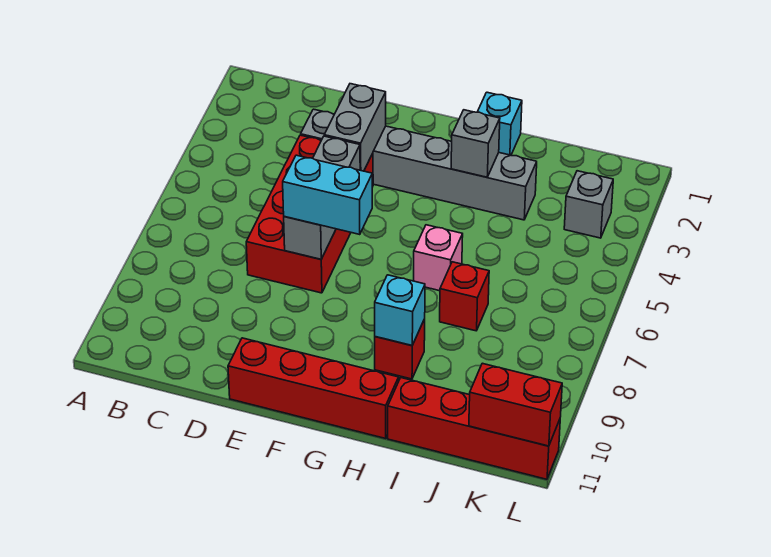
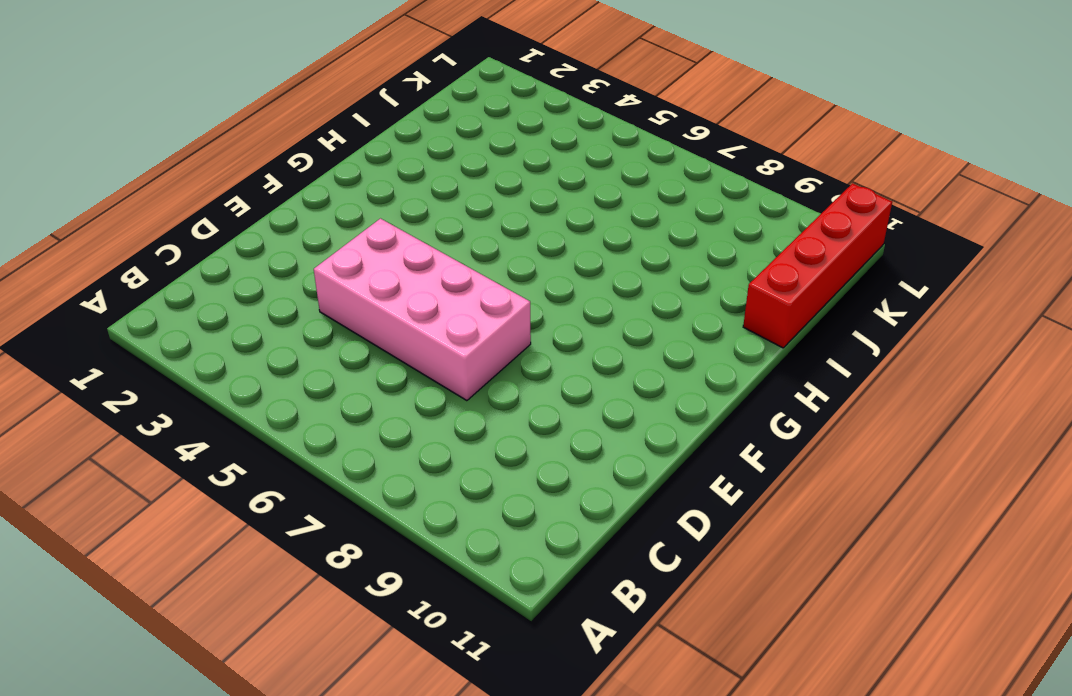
pink brick D4:E7 level 1 -> red brick D4:E7 level 1
none -> grey brick D3:I3 level 1
none -> red brick E11:H11 level 1
none -> cyan brick H1 level 1

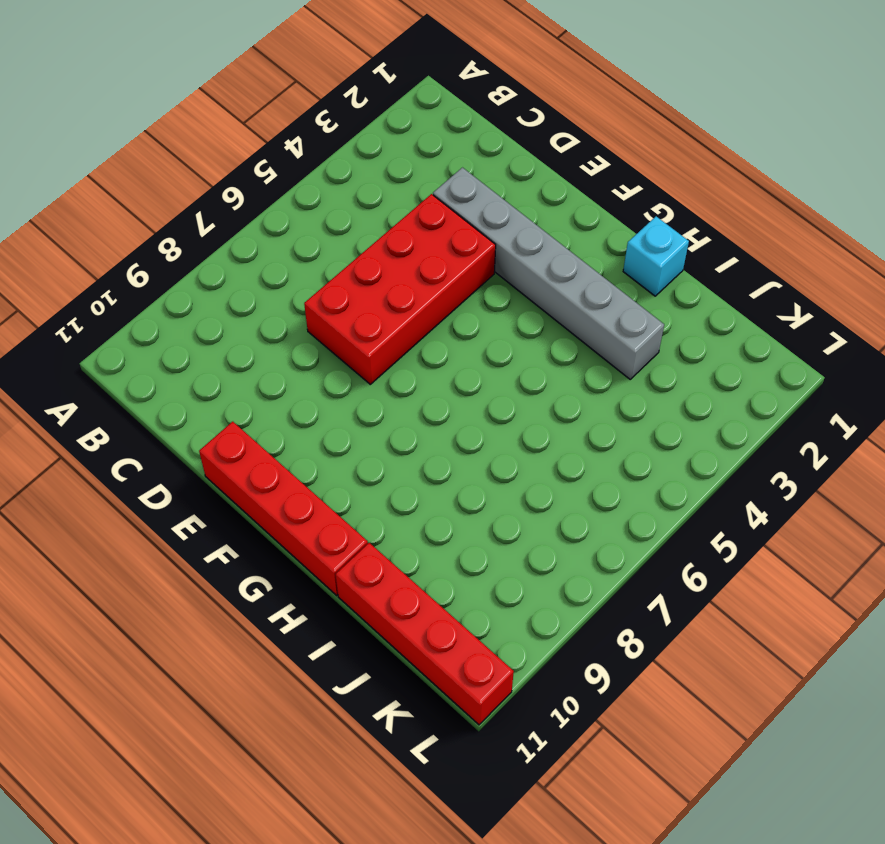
none -> pink brick H6 level 1
none -> red brick H9 level 1
none -> red brick I7 level 1

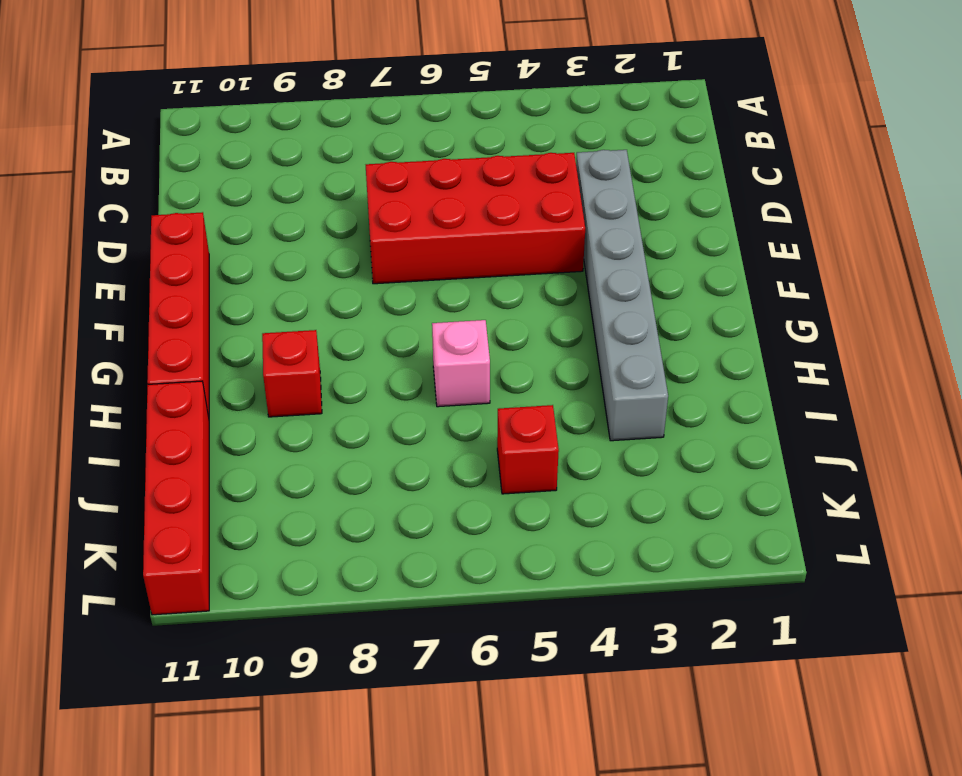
red brick J5 level 1 -> red brick I7 level 1
none -> cyan brick H1 level 1
none -> grey brick K3 level 1
none -> grey brick E3:E4 level 2

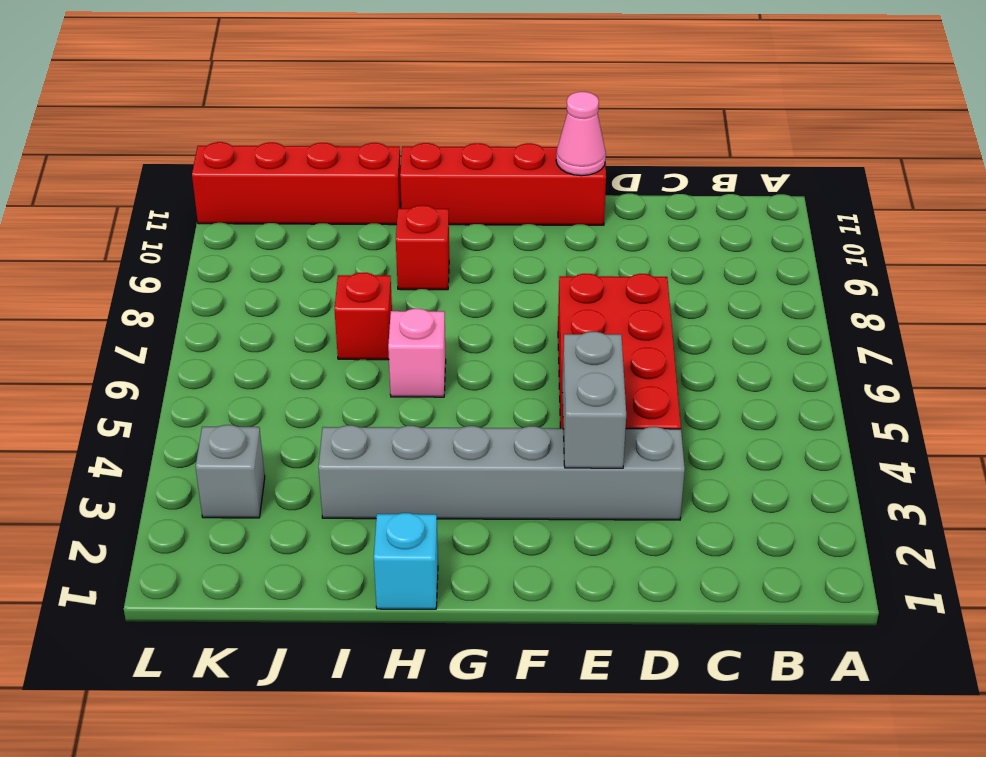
pink cone E11 level 2 -> none
none -> grey brick E5:E7 level 2
none -> grey brick H3 level 2
none -> cyan brick H9 level 2

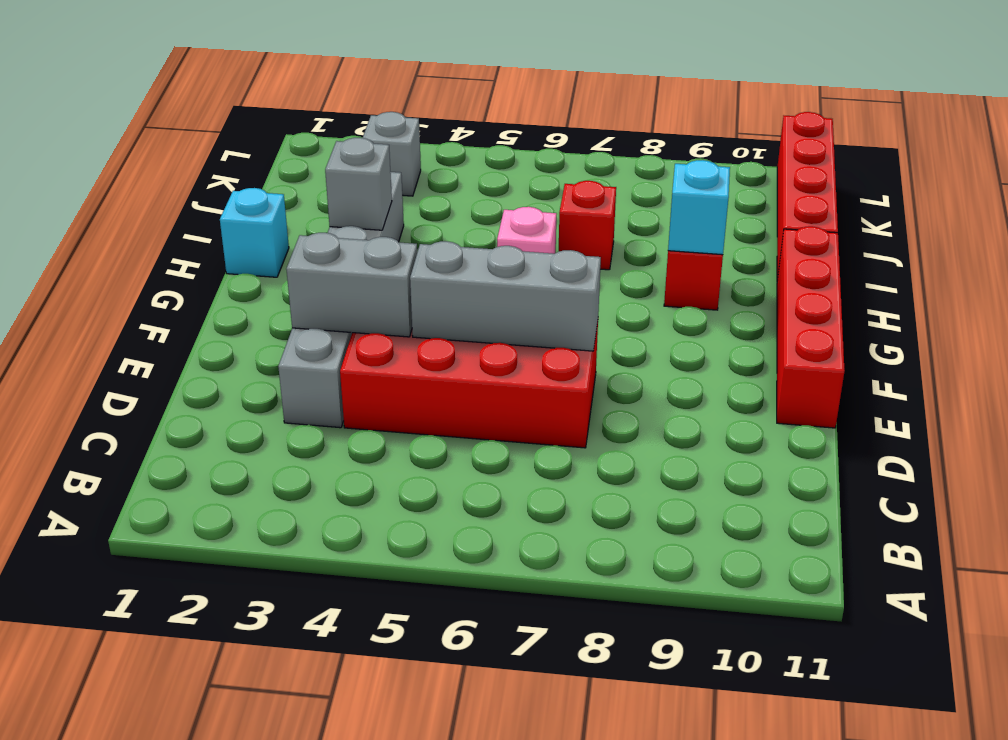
none -> red brick K11:L11 level 2
none -> cyan brick E7:F7 level 3

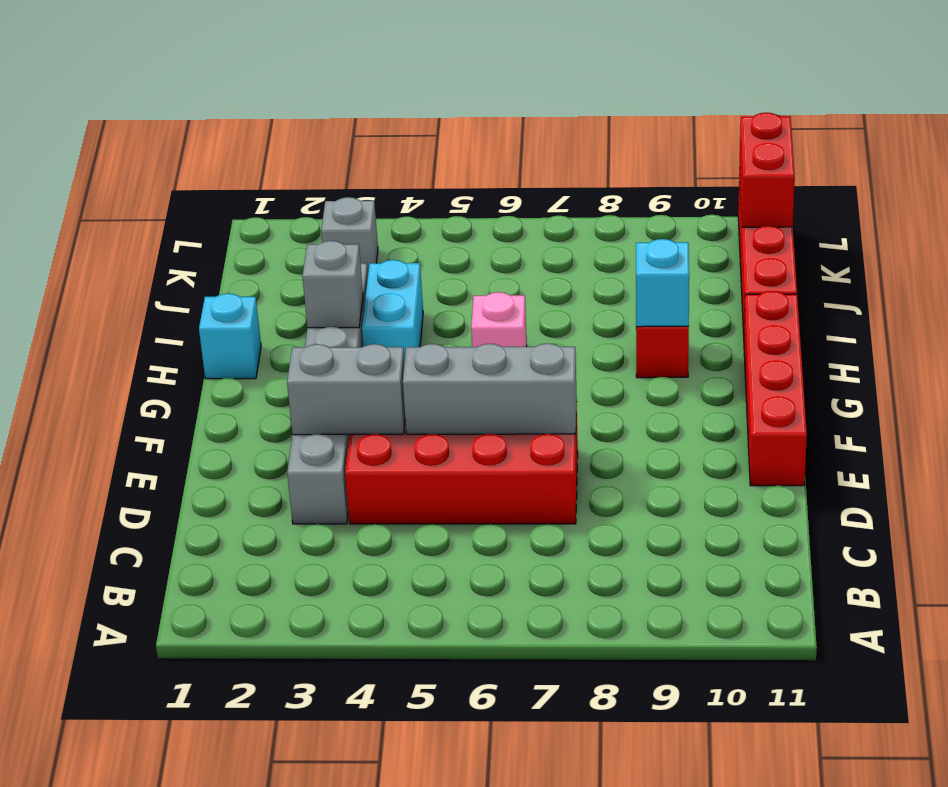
cyan brick H4:I4 level 1 -> cyan brick E7:F7 level 3
none -> red brick I7 level 1

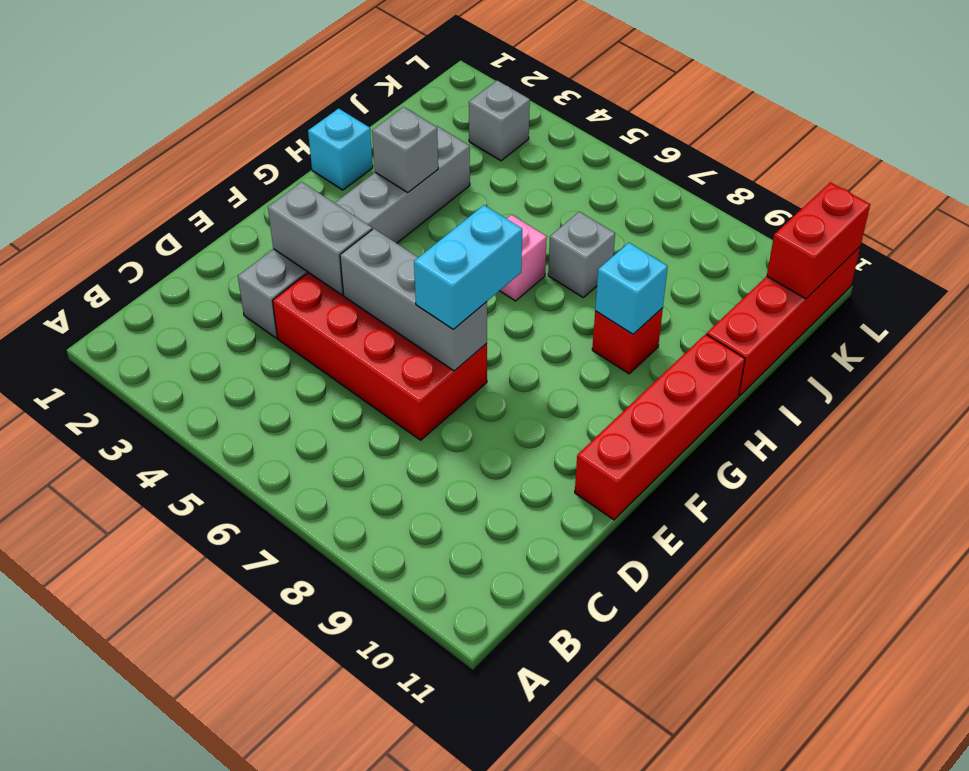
grey brick I7 level 1 -> red brick I7 level 1

